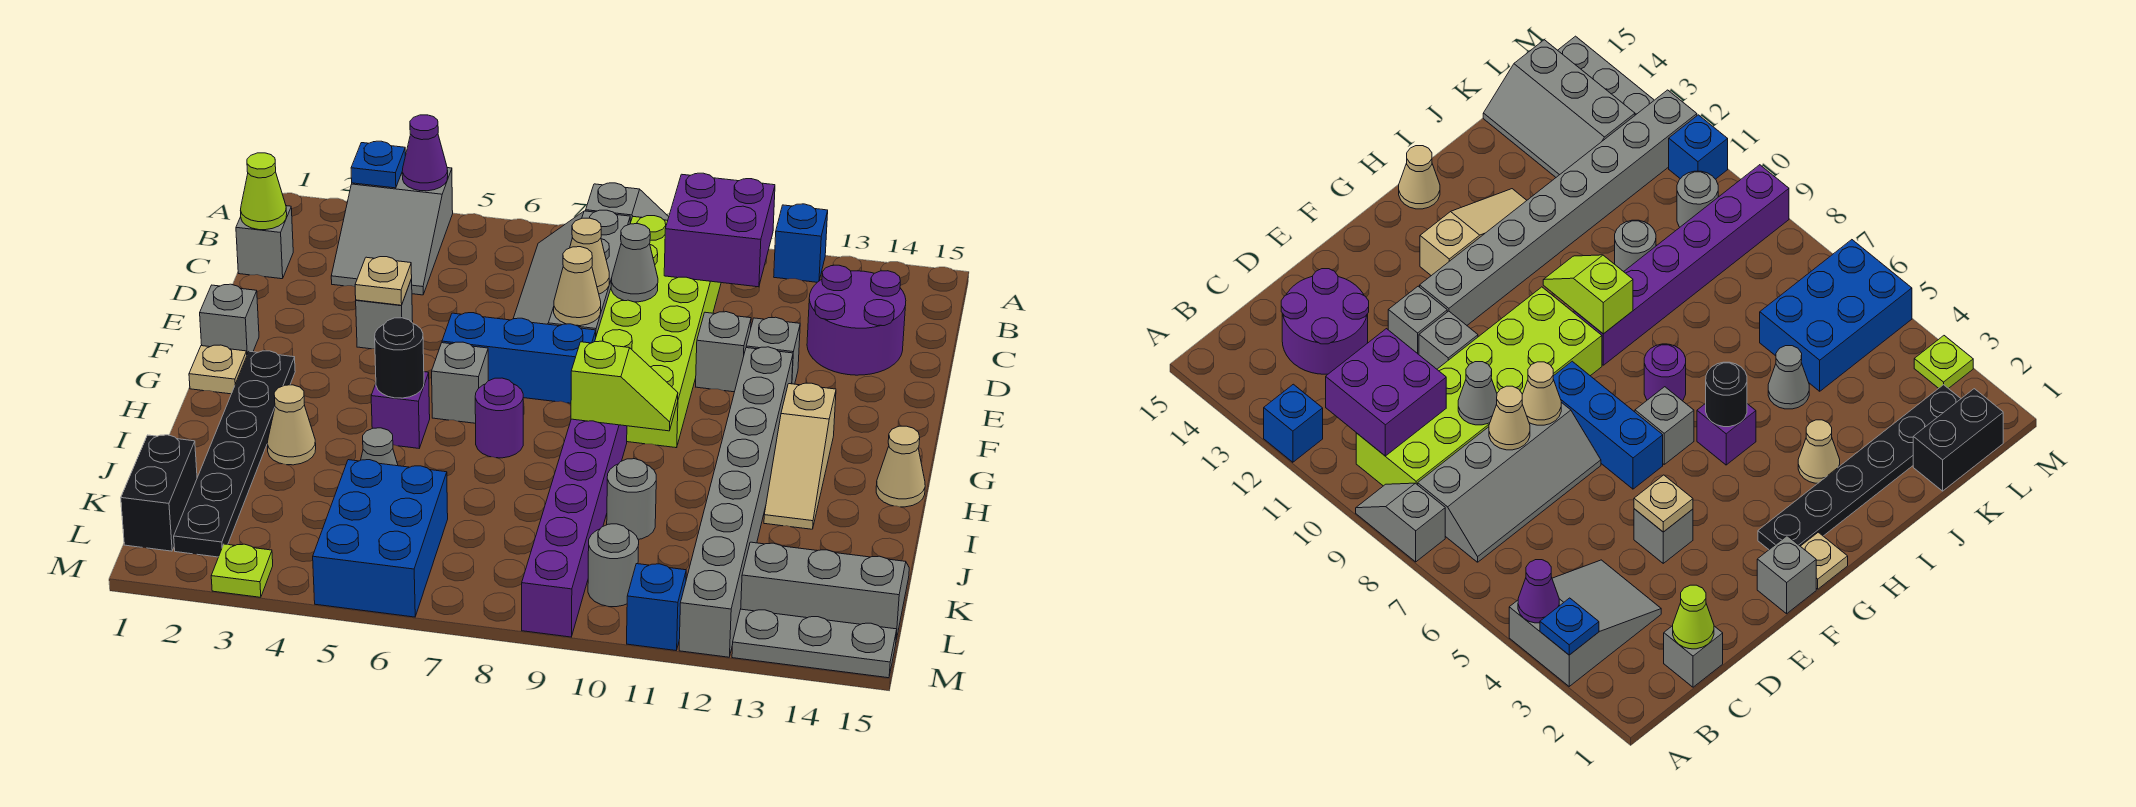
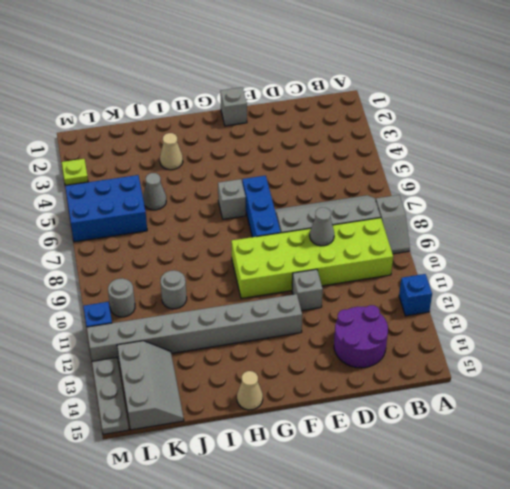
none -> grey slope A3:C4 level 1 top A
none -> grey brick C1 level 1
none -> grey brick E4 level 1
none -> grey brick E12 level 1

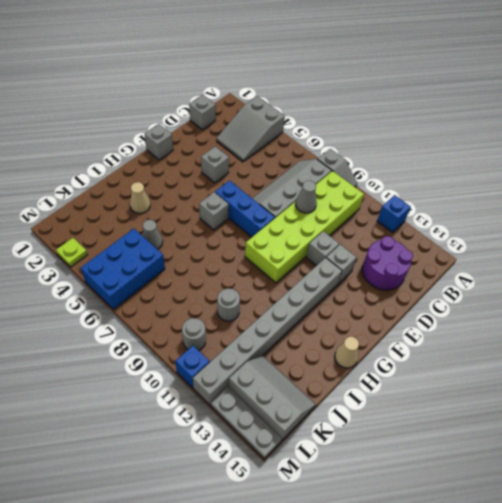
none -> tan plate G1 level 1
none -> black plate G2:L2 level 1
none -> tan slope G13:I13 level 1 top G
none -> purple brick H5 level 1

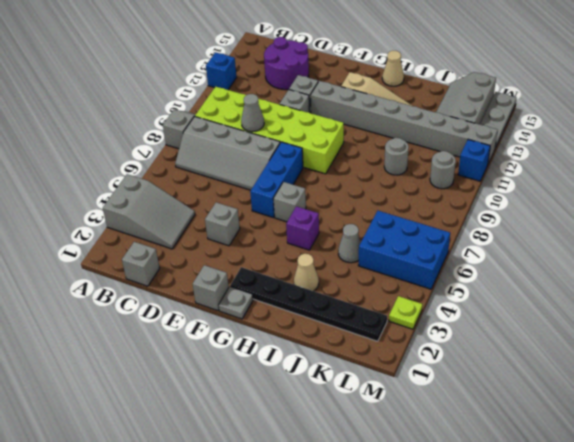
grey plate G1 level 1 -> tan plate G1 level 1
none -> purple round brick H7 level 1
none -> purple brick H9:M9 level 1
none -> black brick K1:L1 level 1
none -> blue plate A3 level 2

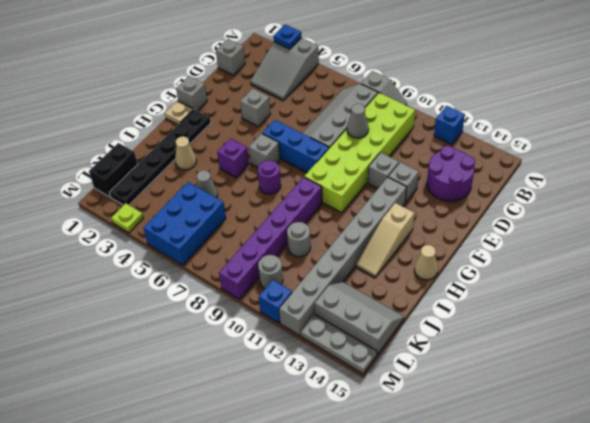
none -> purple cone A4 level 2
none -> purple brick B10:C11 level 2
none -> lime cone C1 level 2
none -> tan cone D8 level 2

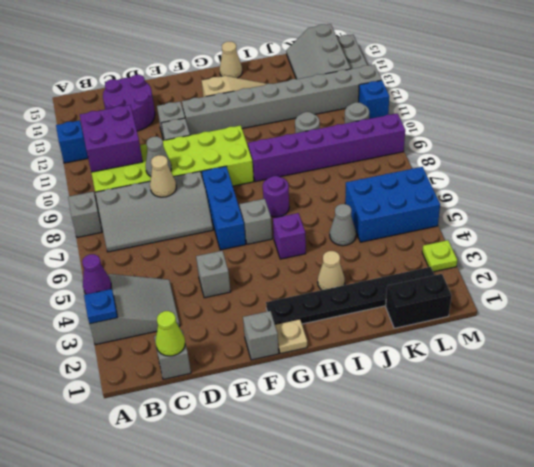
none -> tan plate E4 level 2
none -> tan cone E8 level 2
none -> black round brick H5 level 2
none -> lime slope H9:H10 level 2 top 9

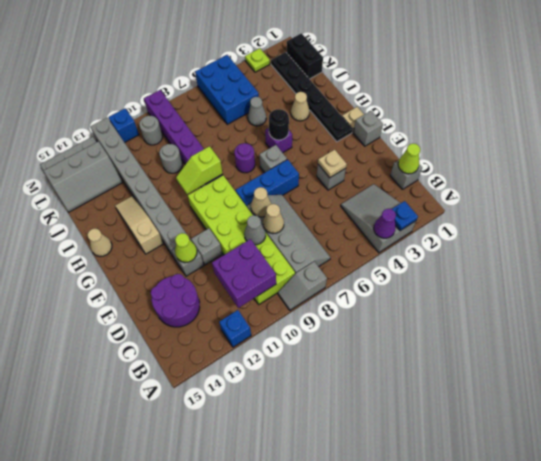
lime cone E12 level 2 -> none

